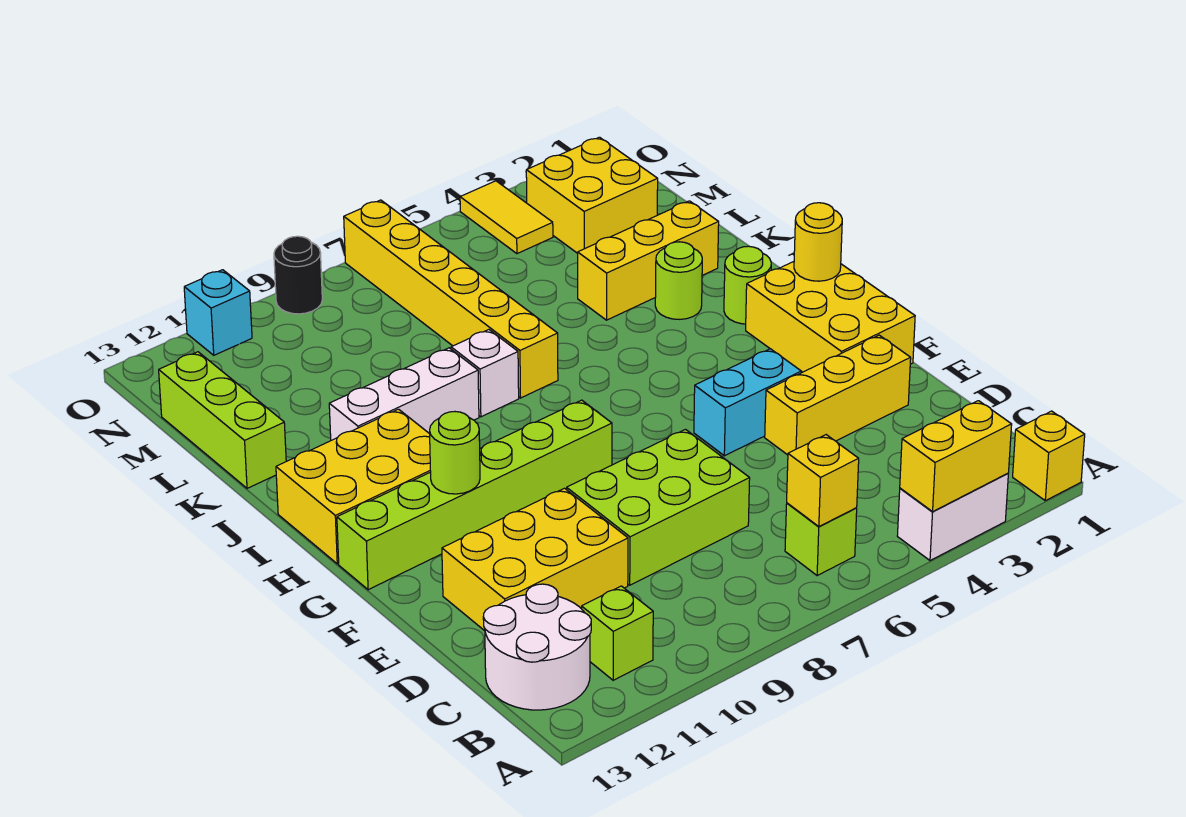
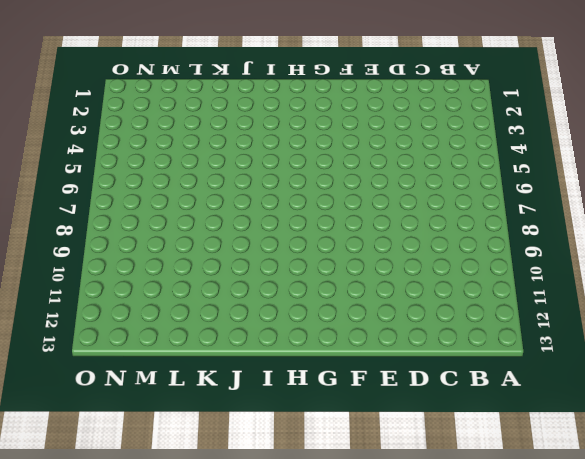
none -> yellow brick A1 level 1
none -> white brick A3:A4 level 1
none -> lime brick B6 level 1

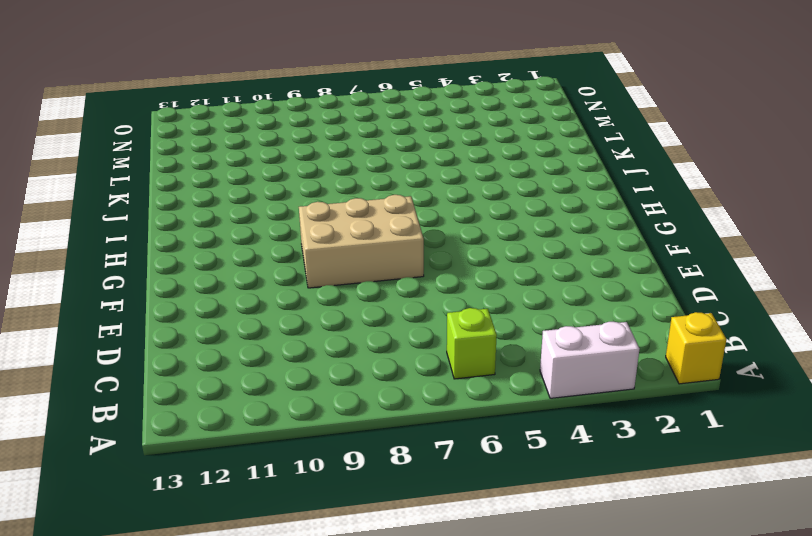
tan brick F7:G9 level 1 -> lime brick G8:G13 level 1
none -> lime brick B11 level 1
none -> white round brick B12:C13 level 1
none -> lime brick D7:E9 level 1

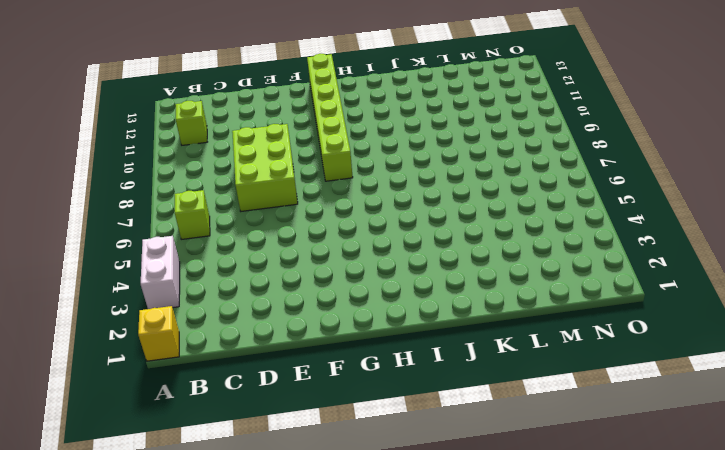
none -> white round brick B12:C13 level 1
none -> yellow brick D10:E12 level 1
none -> yellow brick E2:E4 level 1

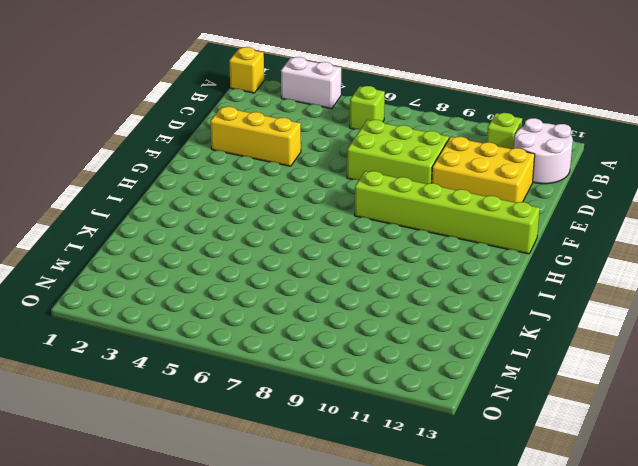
none -> yellow brick F1:H2 level 1
none -> cyan brick F4:F5 level 1
none -> yellow brick H11:I13 level 1

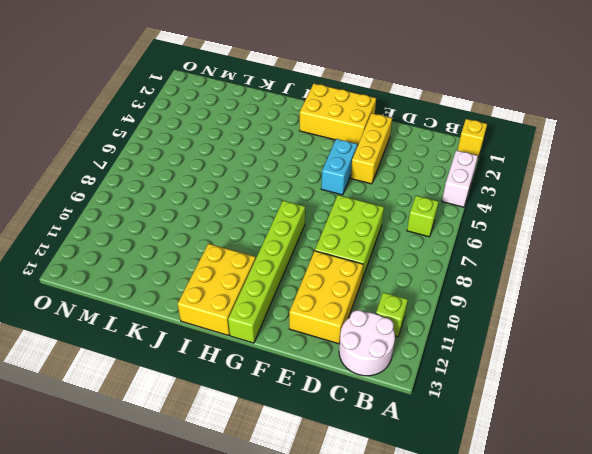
none -> lime round brick I2 level 1
none -> lime round brick J3 level 1
none -> yellow brick J7:O7 level 1

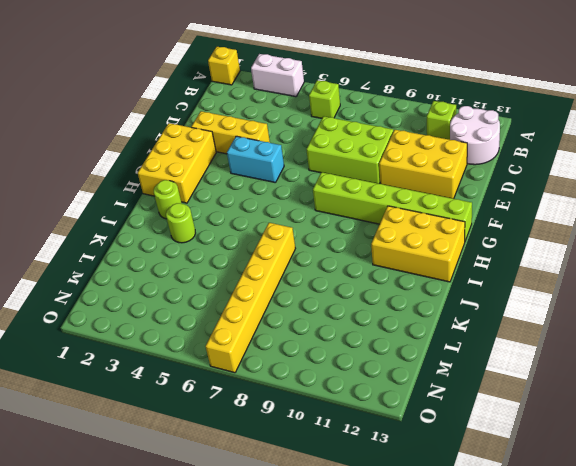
none -> white brick J8 level 1
none -> white brick J9:J11 level 1
none -> yellow brick K2:K4 level 1

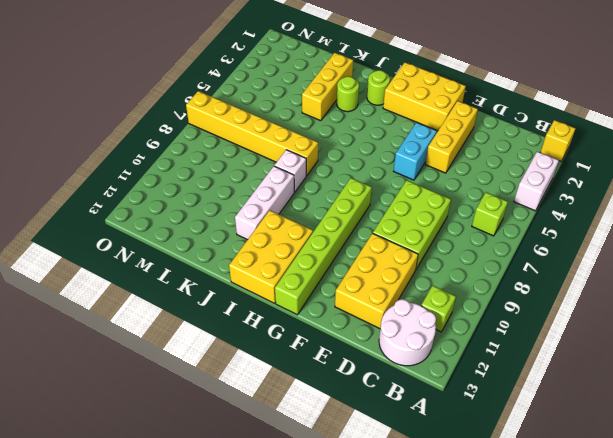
none -> lime brick K13:M13 level 1
none -> yellow brick M2:N3 level 1
none -> yellow tile N4:O4 level 1

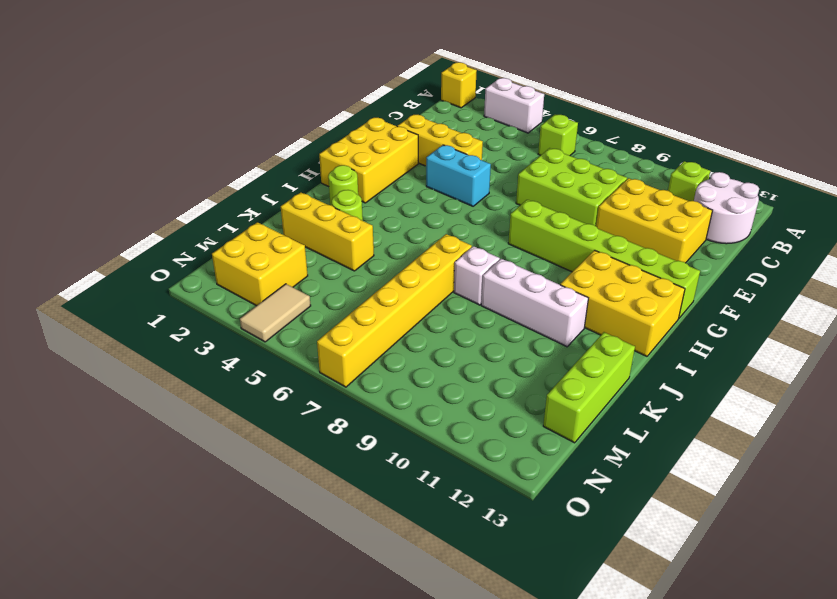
tan tile N4:O4 level 1 -> yellow tile N4:O4 level 1
none -> black round brick O9 level 1
none -> cyan brick O11 level 1
none -> yellow brick A3:A4 level 2

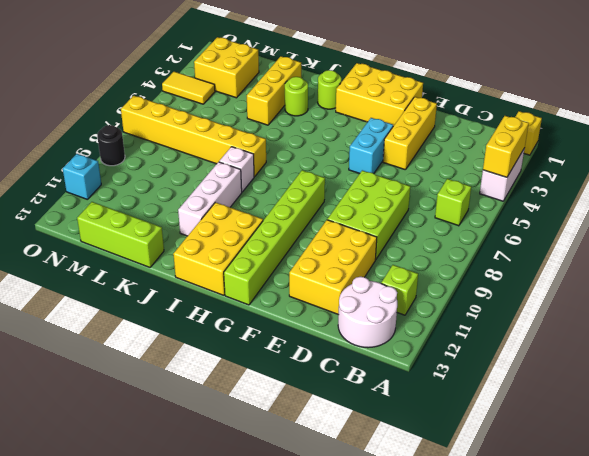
none -> yellow brick B6 level 2
none -> lime round brick G11 level 2
none -> yellow round brick H1 level 2

